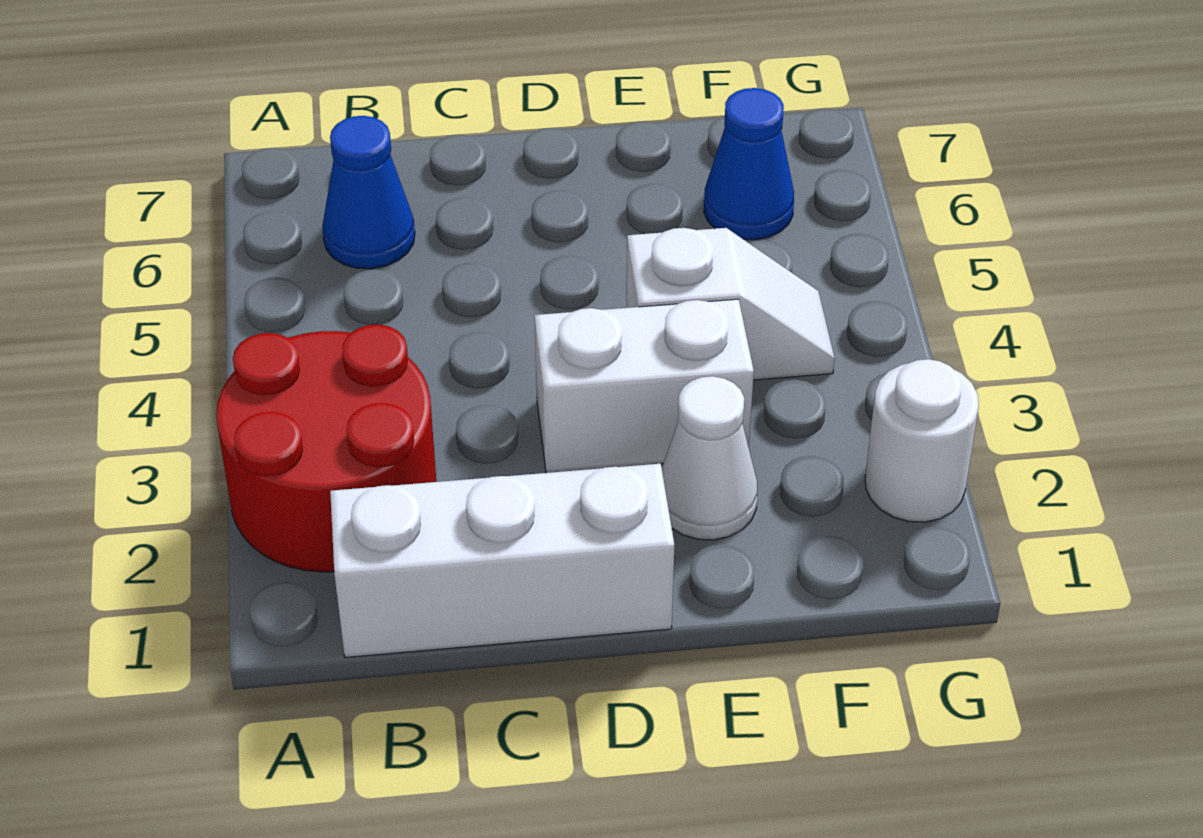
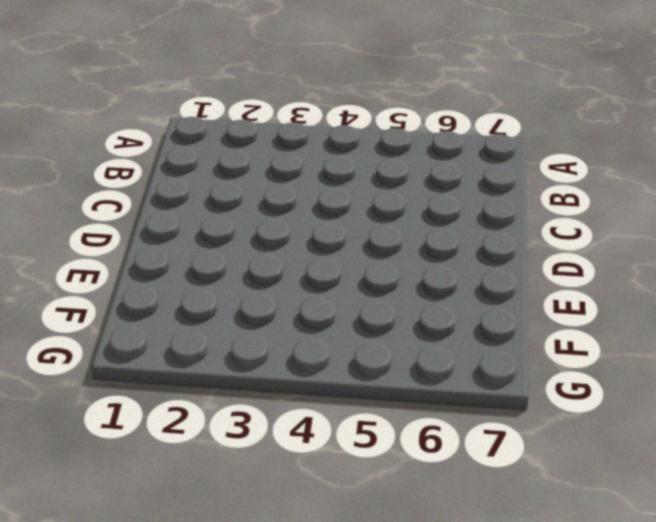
none -> red round brick A2:B3 level 1
none -> white brick B1:D1 level 1

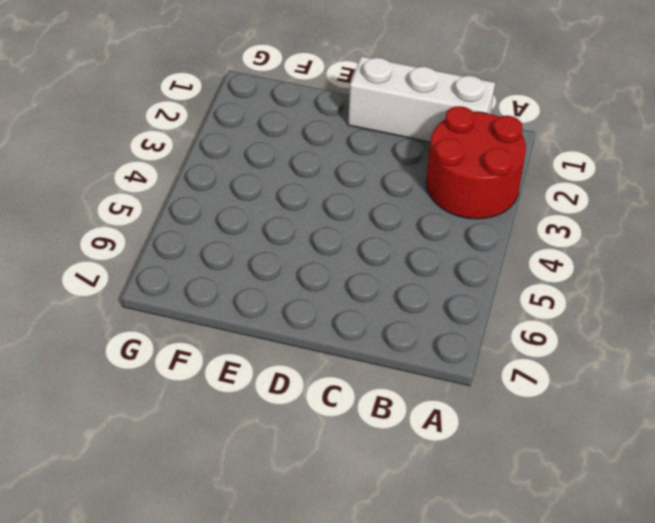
none -> blue cone B6 level 1
none -> white brick D3:E3 level 1

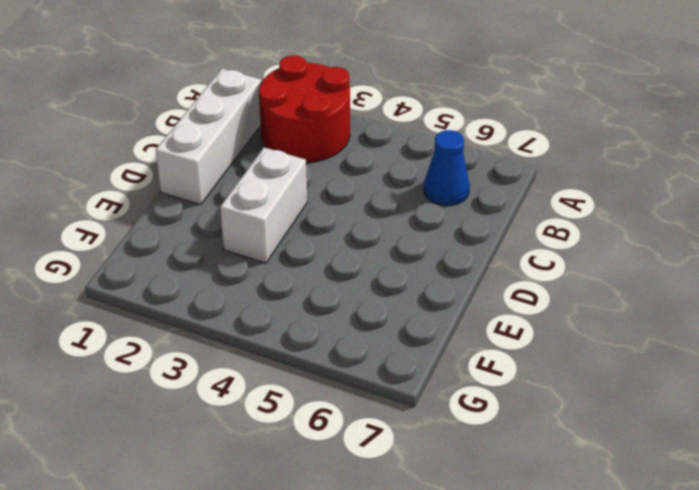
none -> white cone E2 level 1
none -> white slope E4:F4 level 1 top E

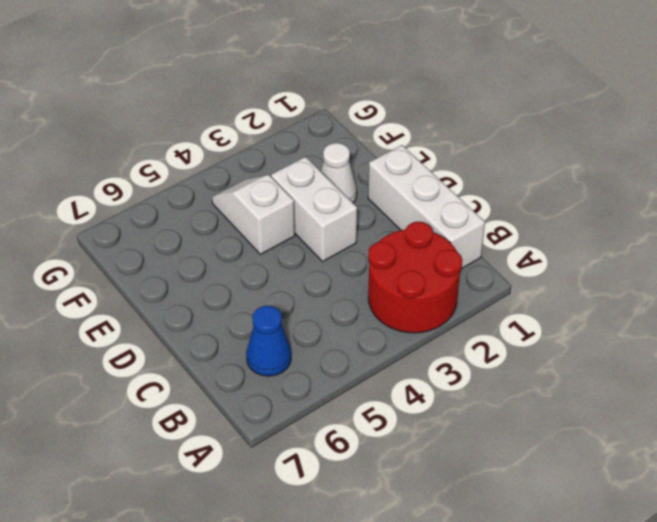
none -> blue cone F6 level 1
none -> white round brick G2 level 1

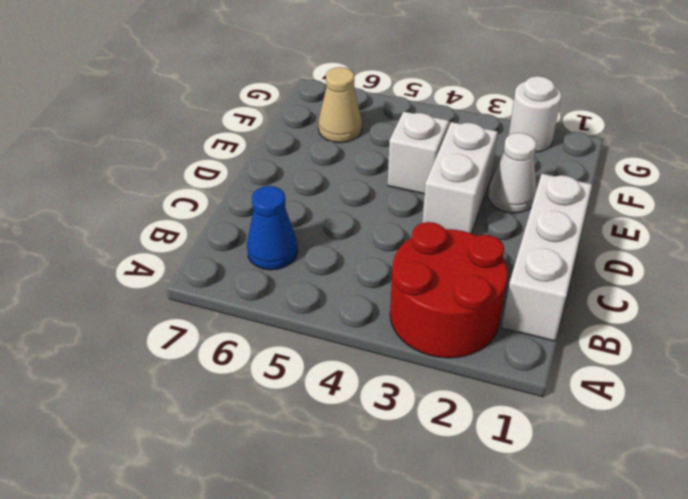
tan cone F6 level 1 -> blue cone F6 level 1

